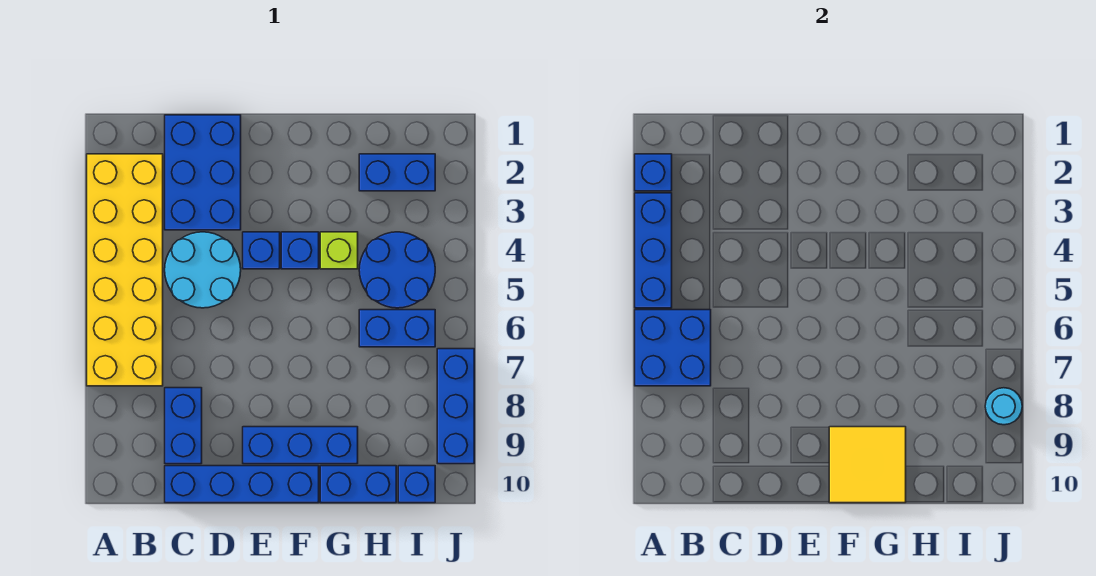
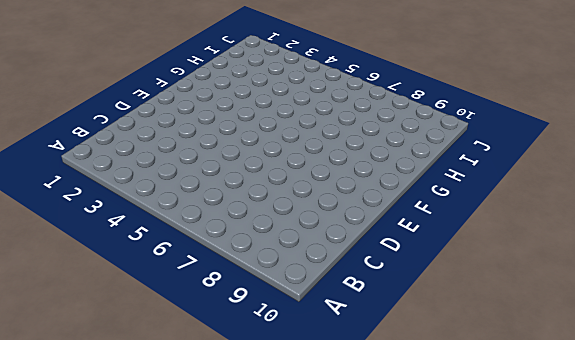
none -> yellow brick A2:B7 level 1
none -> blue brick C1:D3 level 1
none -> cyan round brick C4:D5 level 1

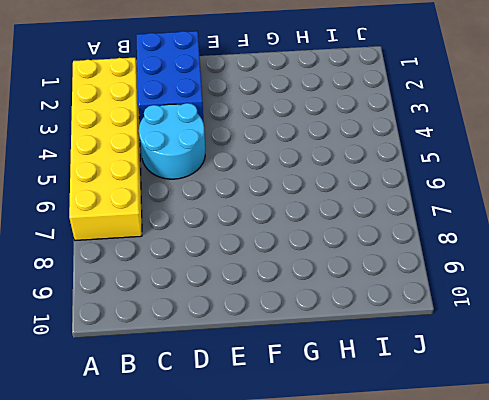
none -> blue brick C8:C9 level 1
none -> blue brick C10:F10 level 1
none -> blue brick E4 level 1

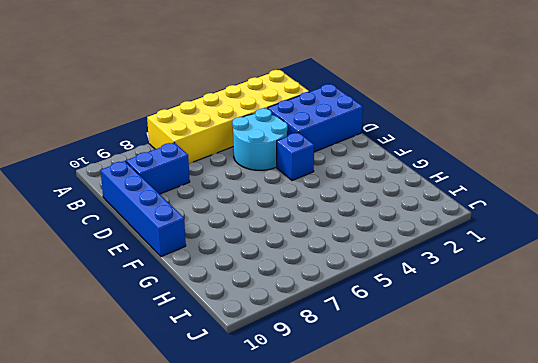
none -> blue brick E9:G9 level 1
none -> blue brick F4 level 1
none -> lime brick G4 level 1

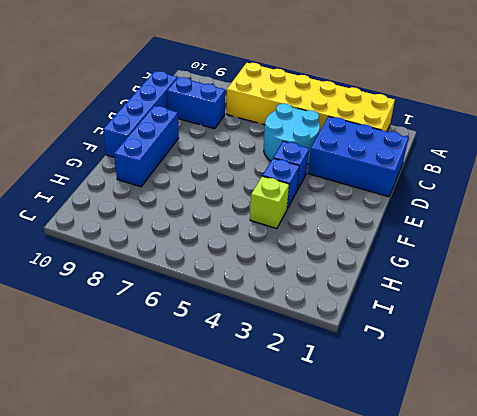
none -> blue brick G10:H10 level 1
none -> blue brick H2:I2 level 1
none -> blue round brick H4:I5 level 1

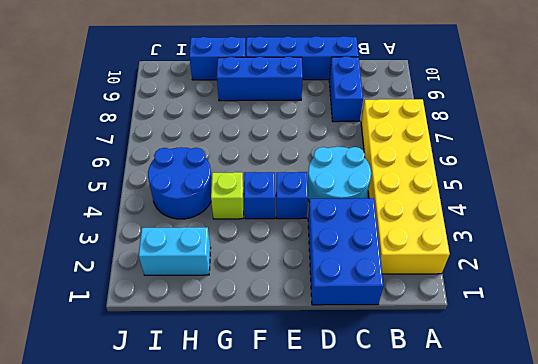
cyan brick H2:I2 level 1 -> blue brick H2:I2 level 1
none -> blue brick H6:I6 level 1
none -> blue brick I10 level 1
none -> blue brick J7:J9 level 1

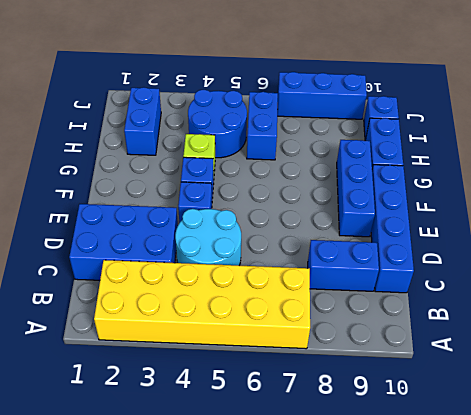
none -> blue brick A2 level 2
none -> blue brick A3:A5 level 2
none -> blue brick A6:B7 level 2

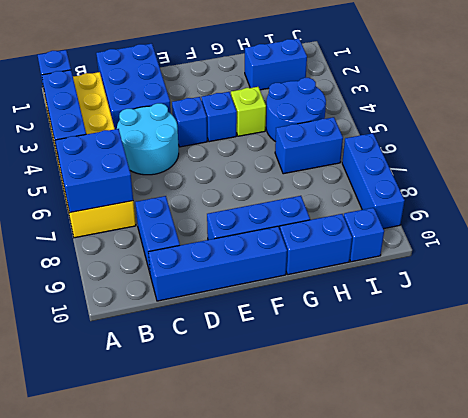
none -> yellow tile F9:G10 level 2
none -> cyan round brick J8 level 2

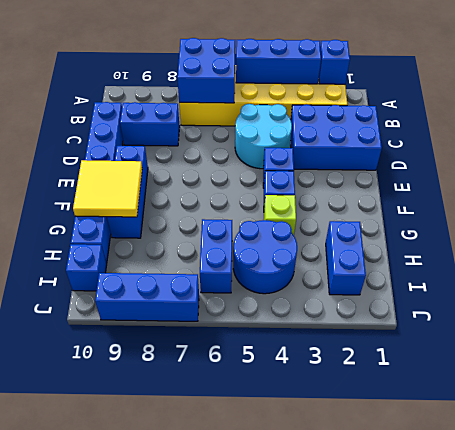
none -> cyan round brick J8 level 2

